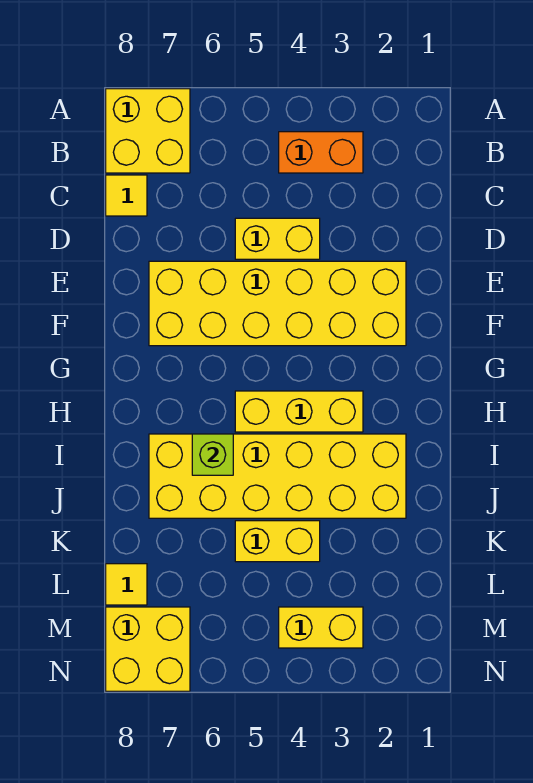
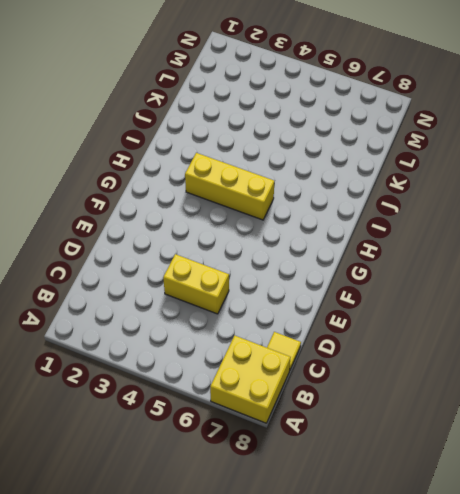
none -> orange brick B3:B4 level 1
none -> yellow brick E2:F7 level 1
none -> yellow brick I2:J7 level 1

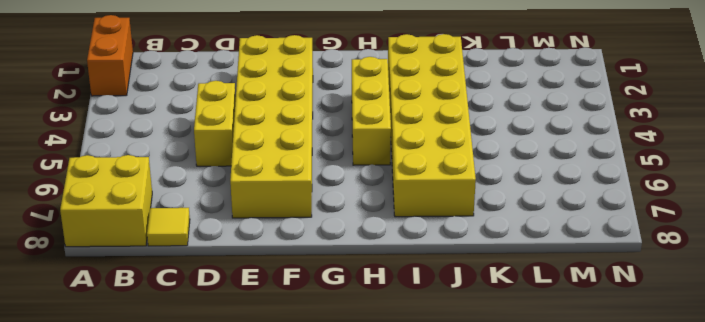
orange brick A1:A2 level 1 -> orange brick B3:B4 level 1
none -> yellow brick K4:K5 level 1
none -> yellow tile L8 level 1
none -> yellow brick M3:M4 level 1

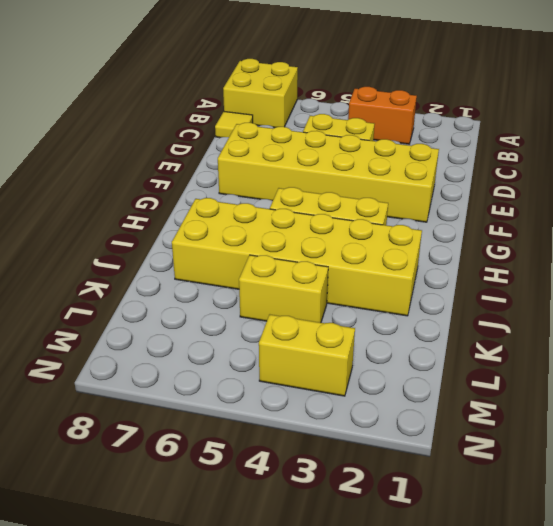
none -> yellow tile L8 level 1
none -> yellow brick M7:N8 level 1
none -> lime brick I6 level 2

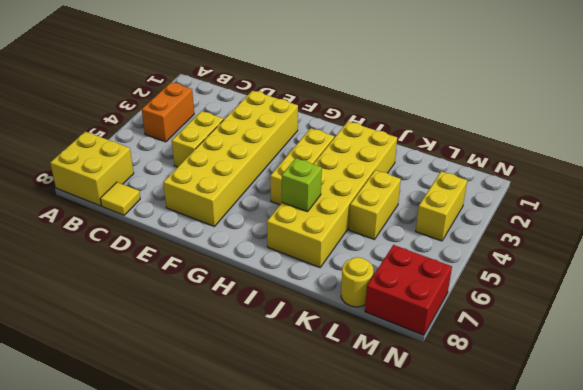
yellow round brick L8 level 1 -> yellow tile L8 level 1
red brick M7:N8 level 1 -> yellow brick M7:N8 level 1

